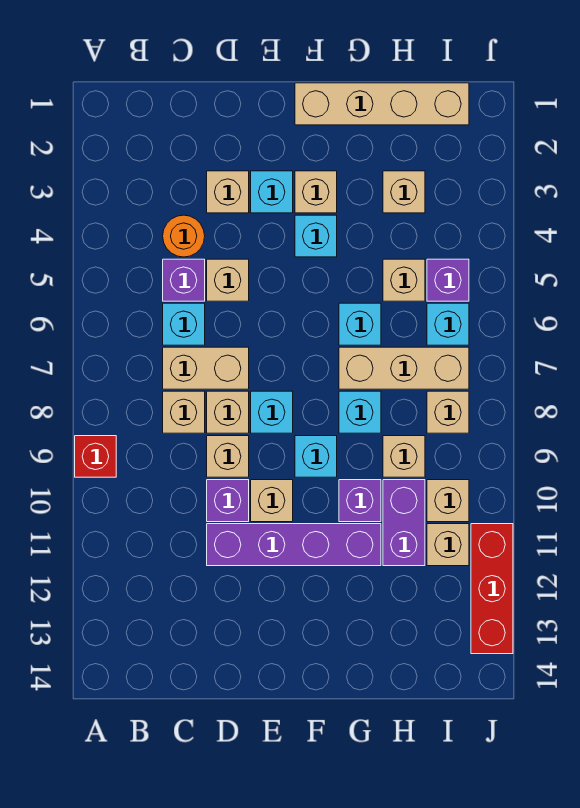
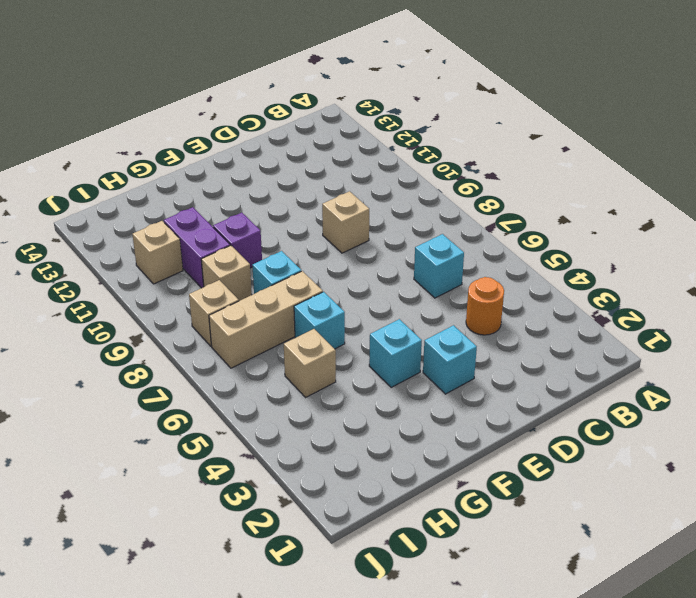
none -> red brick A9 level 1
none -> purple brick C5 level 1
none -> tan brick C7:D7 level 1
none -> tan brick C8 level 1

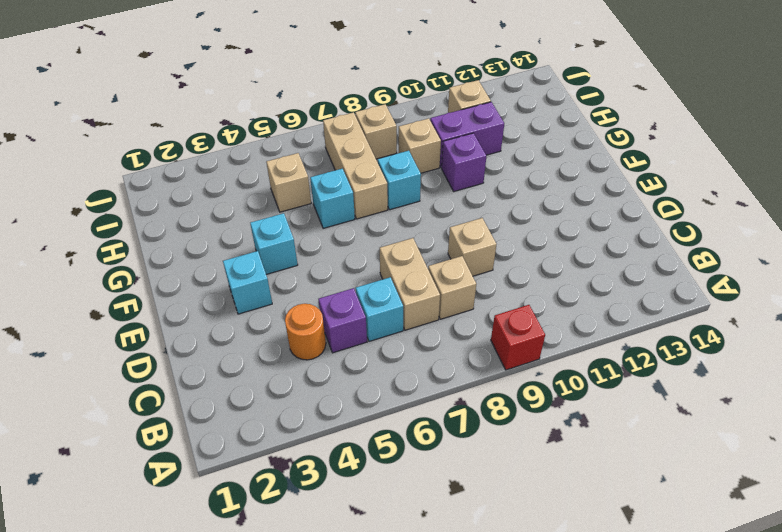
none -> tan brick D3 level 1
none -> tan brick D5 level 1
none -> tan brick D8 level 1
none -> purple brick D10 level 1

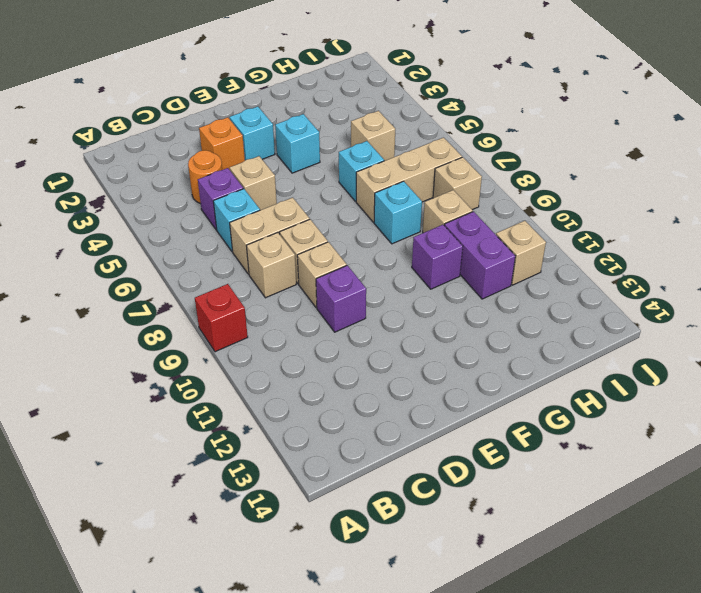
orange brick D3 level 1 -> tan brick D3 level 1
none -> purple brick D11:G11 level 1
none -> cyan brick E8 level 1
none -> tan brick E10 level 1
none -> tan brick F1:I1 level 1

